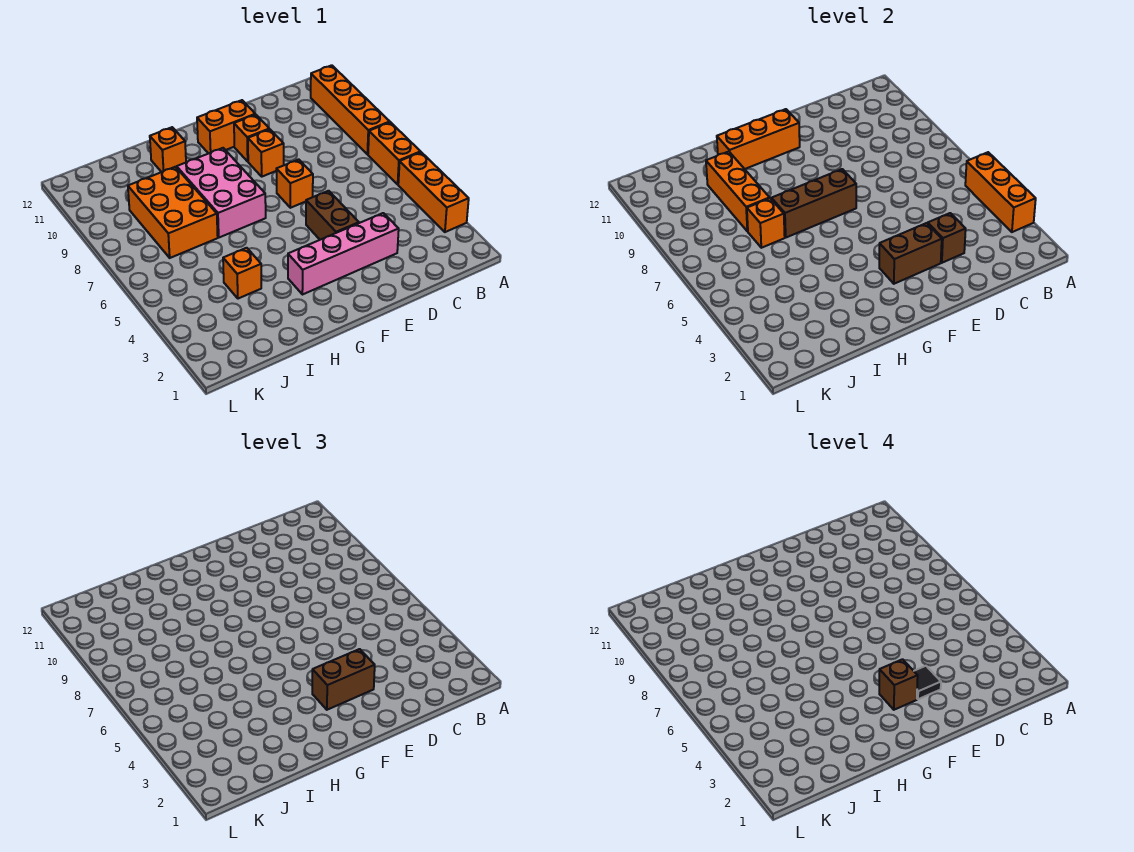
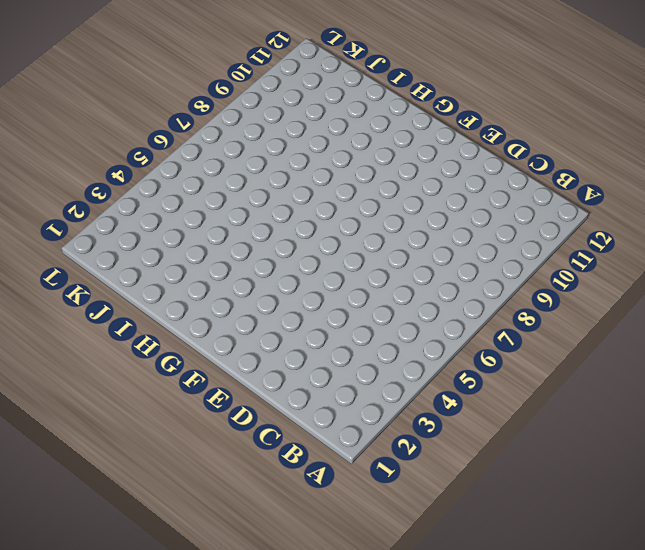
none -> orange brick A3:A5 level 1
none -> orange brick A6:A7 level 1
none -> orange brick A8:A11 level 1

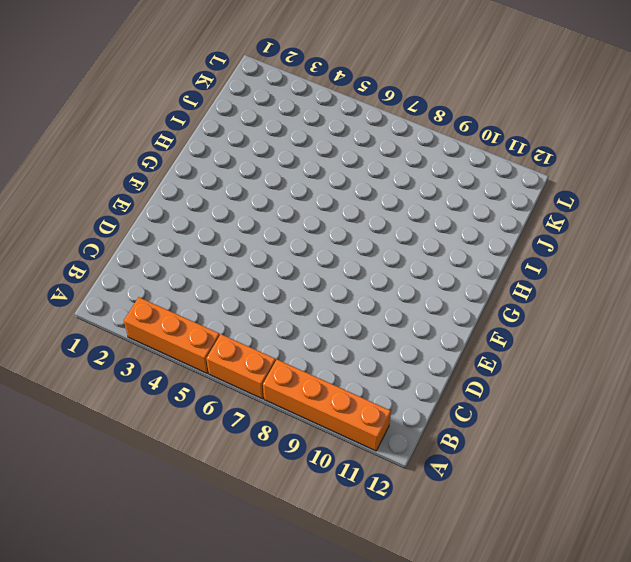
none -> pink brick D3:G3 level 1
none -> brown brick E4:E5 level 1
none -> orange brick E7 level 1

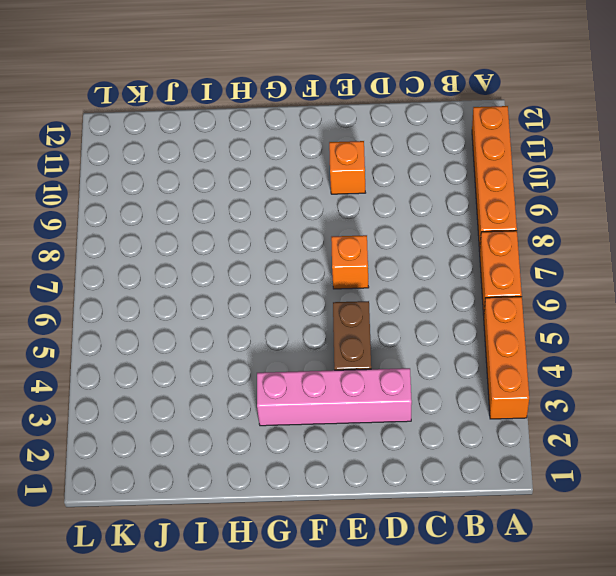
none -> orange brick E9 level 1
none -> orange brick E11:F11 level 1
none -> pink brick G7:H9 level 1

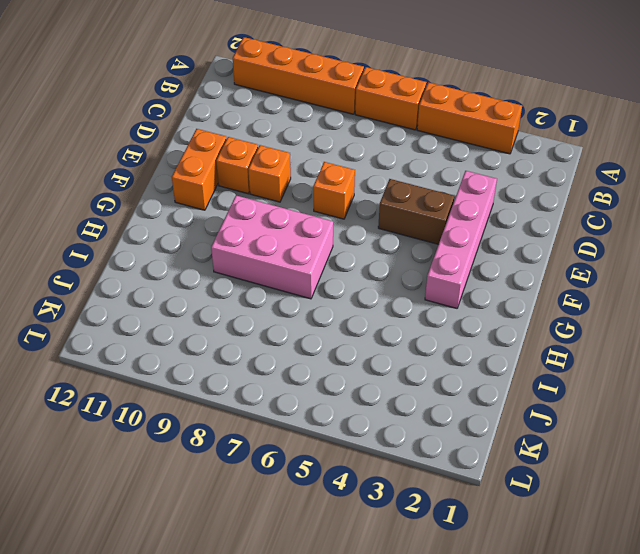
none -> orange brick H11 level 1
none -> orange brick I4 level 1
none -> orange brick I7:J9 level 1

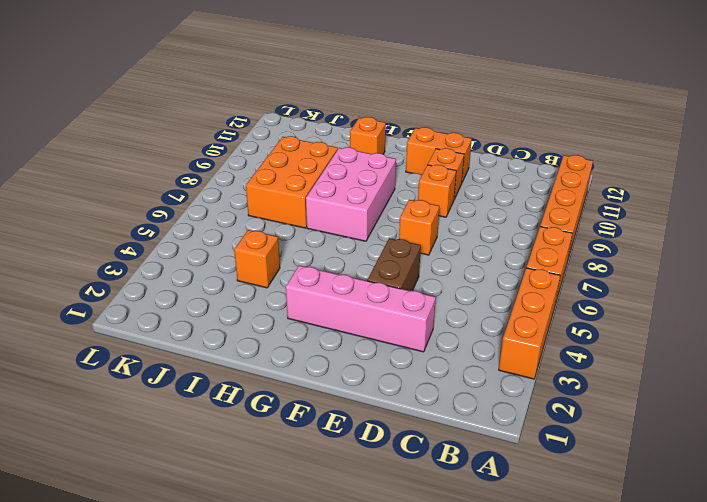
none -> orange brick A3:A5 level 2
none -> brown brick D3 level 2
none -> brown brick E3:F3 level 2

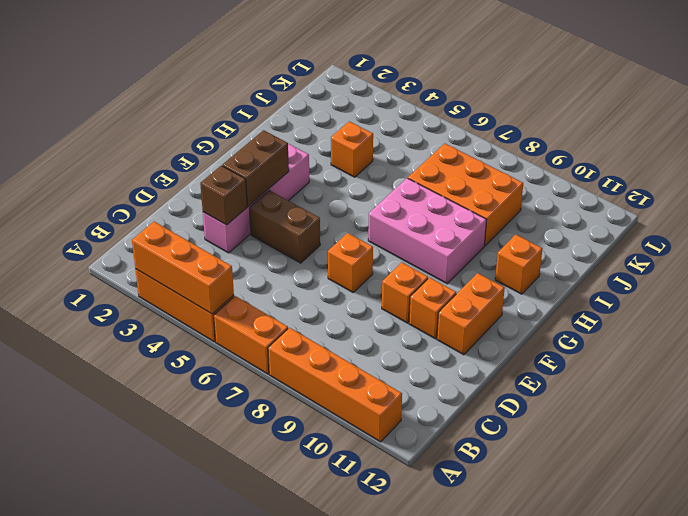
none -> brown brick F7:H7 level 2
none -> orange brick F11:H11 level 2
none -> orange brick I7 level 2

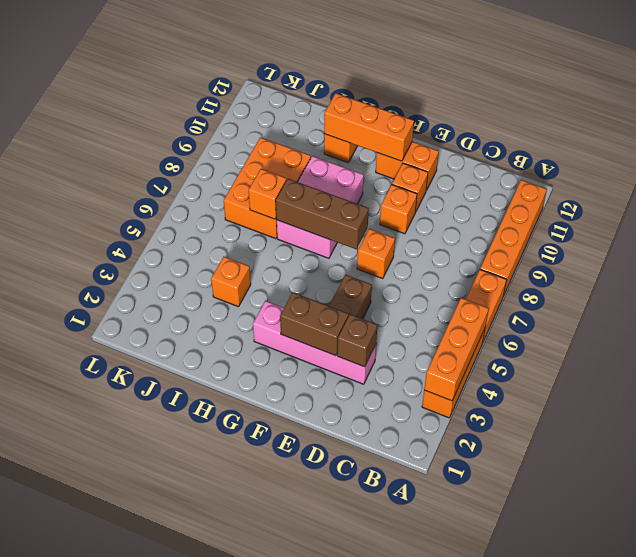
none -> orange brick I8:I10 level 2
none -> brown brick E3:F3 level 3
none -> black tile E3 level 4

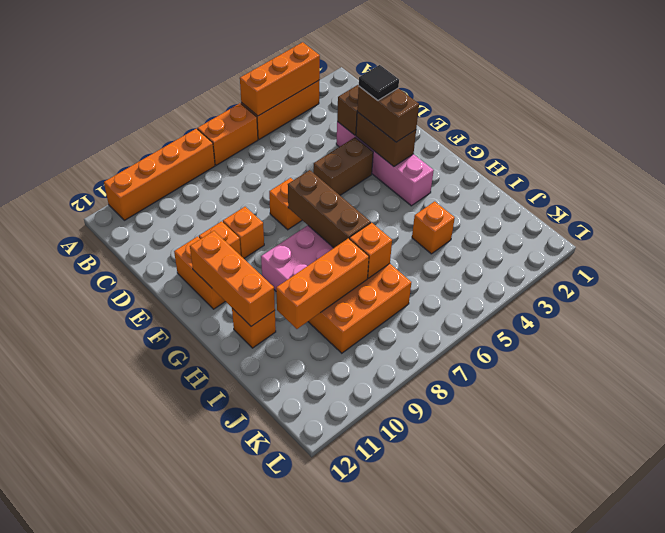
none -> brown brick F3 level 4

